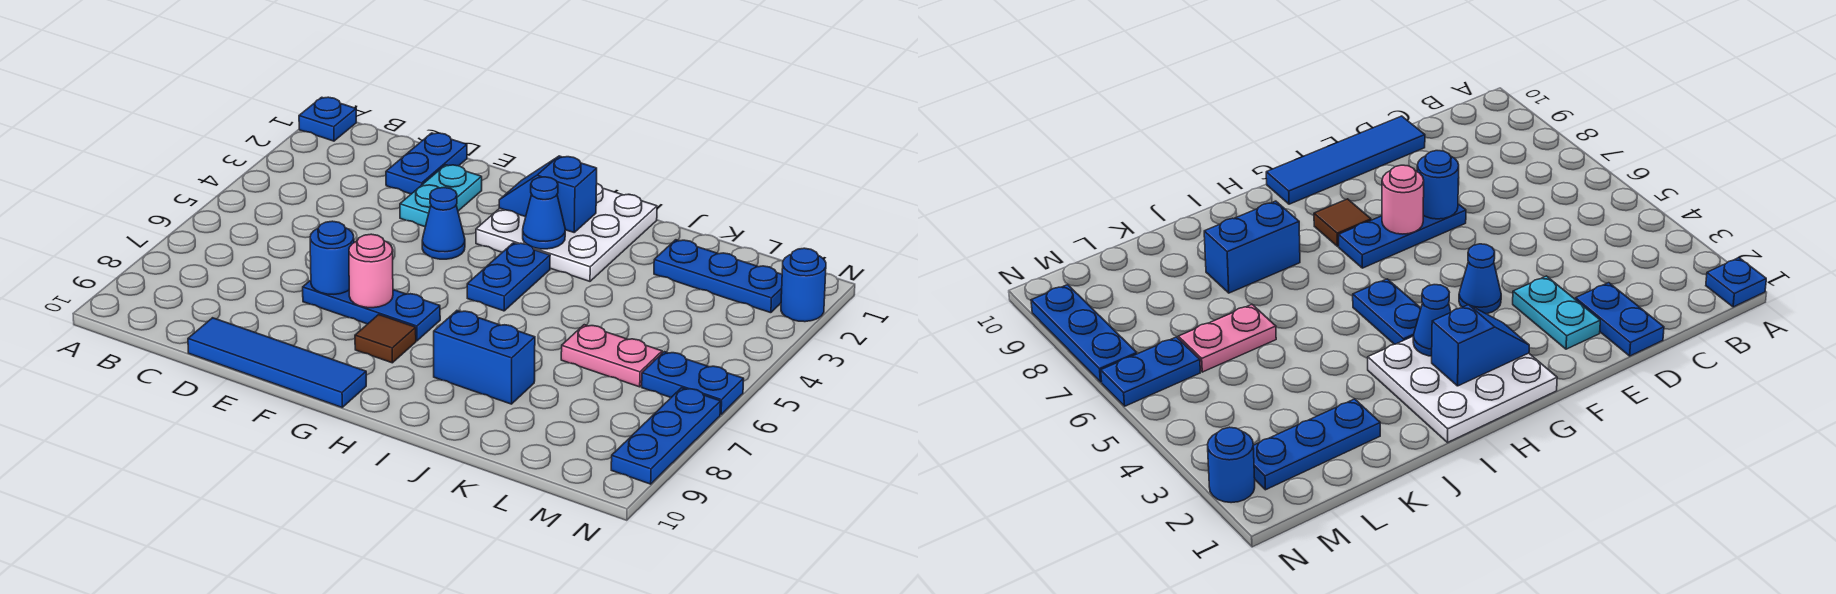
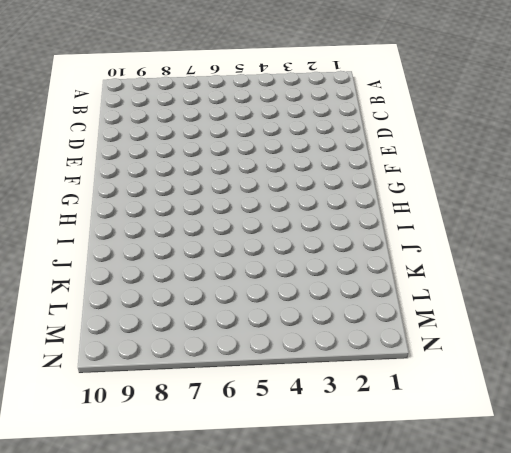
none -> blue plate A1 level 1
none -> blue plate D1:D2 level 1
none -> blue tile D10:G10 level 1

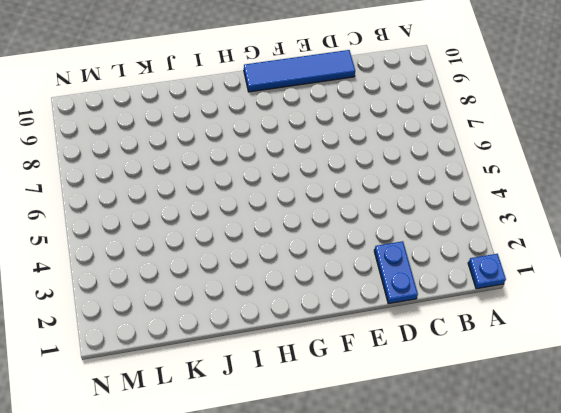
none -> cyan plate E2:E3 level 1
none -> blue plate E7:G7 level 1
none -> blue cone F4 level 1

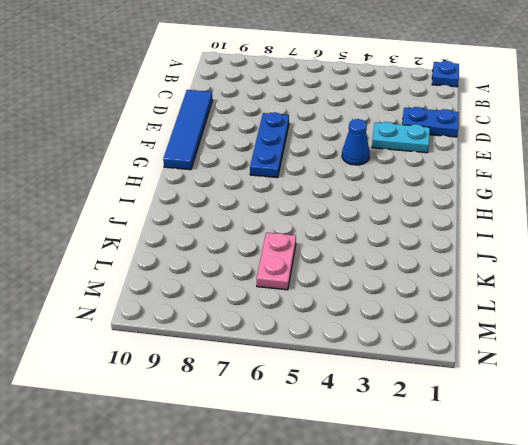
none -> white plate G1:I3 level 1
none -> brown tile G8 level 1
none -> blue plate H4:H5 level 1

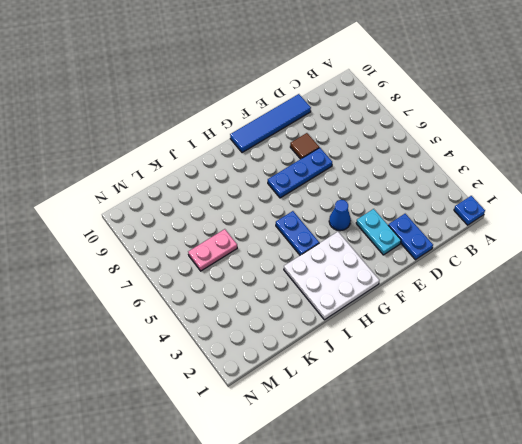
brown tile E8 level 1 -> brown tile G8 level 1
none -> blue brick I8:J8 level 1
none -> blue plate K2:M2 level 1
none -> blue plate M6:N6 level 1

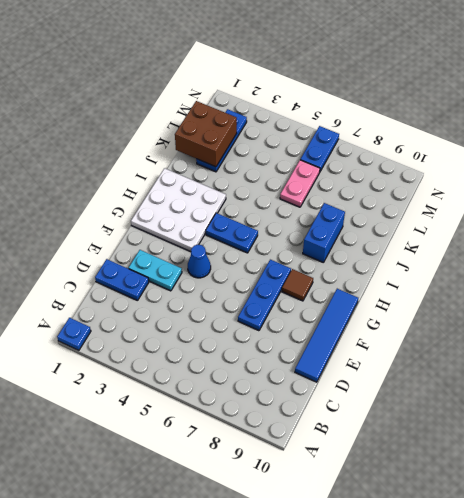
brown brick K1:L2 level 2 -> none
none -> blue round brick N2 level 1
none -> blue plate N7:N9 level 1
none -> blue round brick E7 level 2

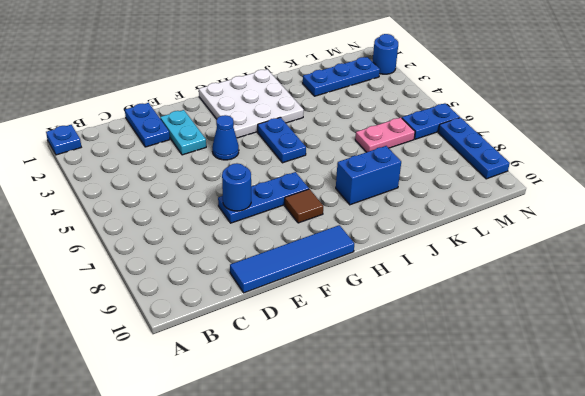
none -> pink round brick F7 level 2
none -> blue slope G2:H2 level 2 top H
none -> blue cone H3 level 2

